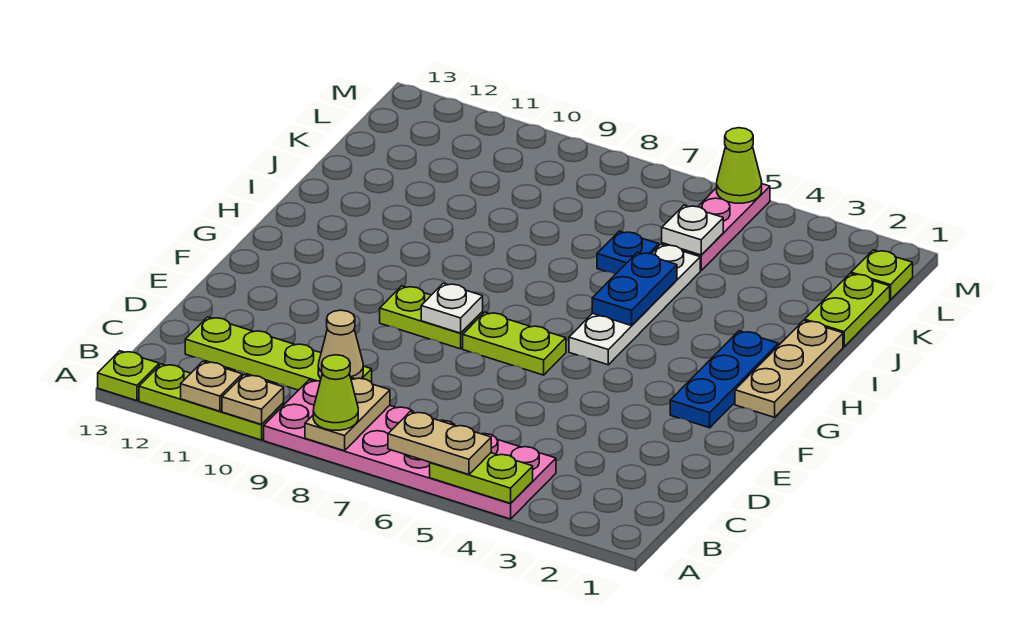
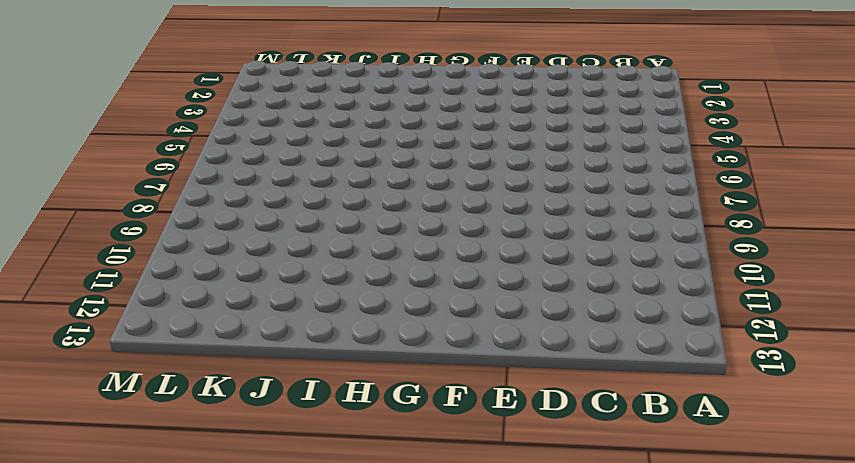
none -> pink plate A4:B9 level 1
none -> lime plate A10:A12 level 1
none -> lime plate A13 level 1

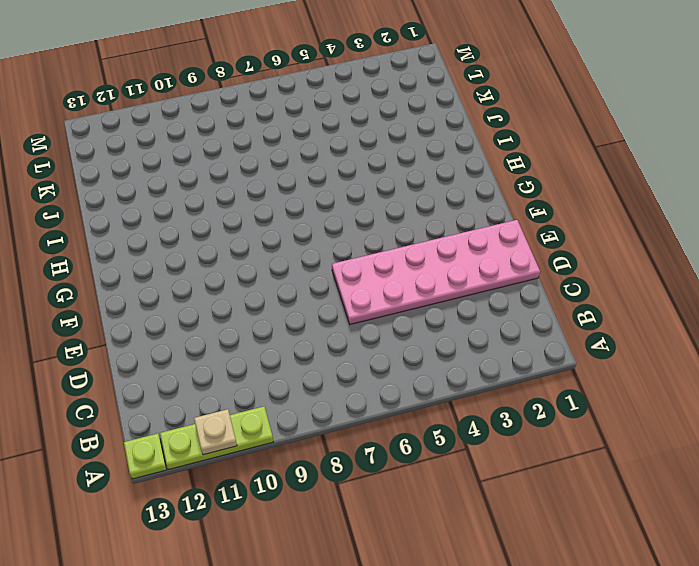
pink plate D1:E6 level 1 -> pink plate A4:B9 level 1
none -> lime plate C9:C12 level 1
none -> blue plate F2:H2 level 1
none -> lime plate F6:F7 level 1

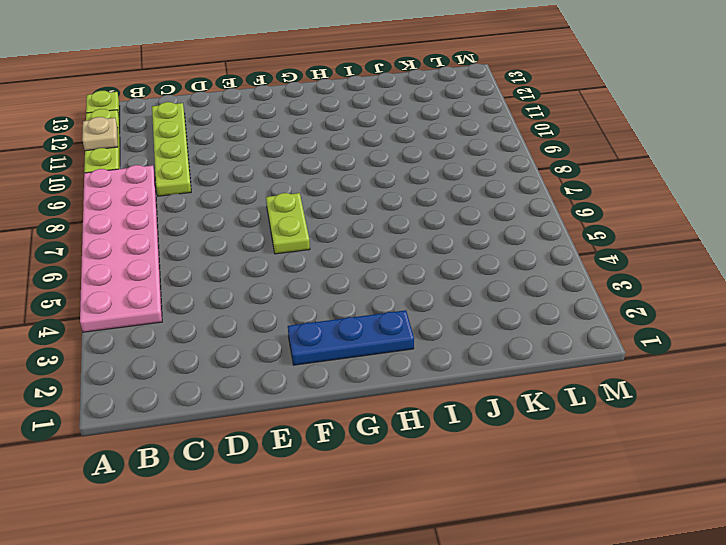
none -> lime plate F8:F9 level 1
none -> tan plate G1:I1 level 1
none -> white plate G5:J5 level 1

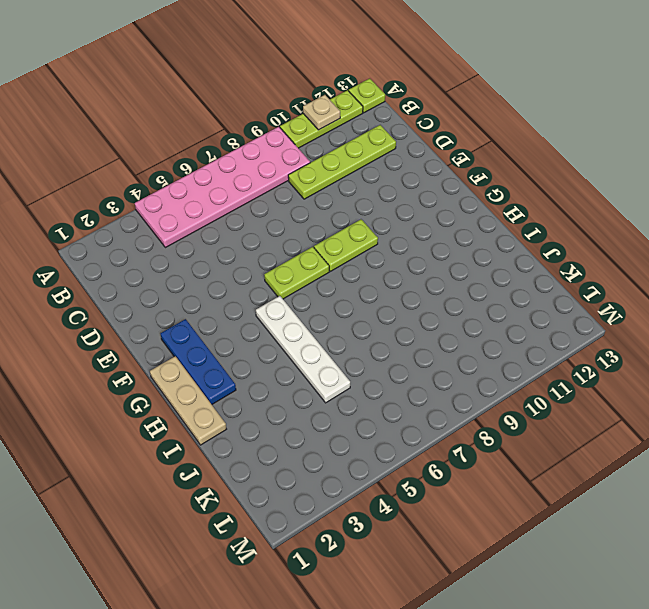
none -> lime plate J1:K1 level 1
none -> blue plate J6 level 1
none -> pink plate K5:M5 level 1

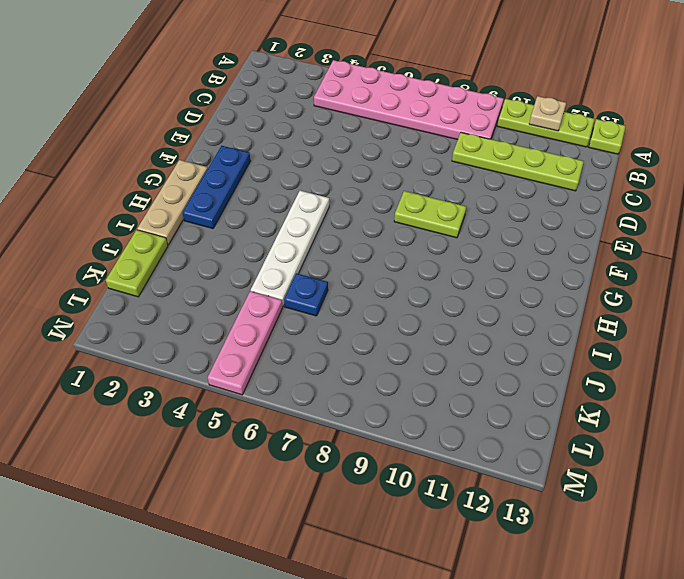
none -> lime plate F6:F7 level 1
none -> lime plate L1 level 1
none -> lime plate A4:A5 level 2

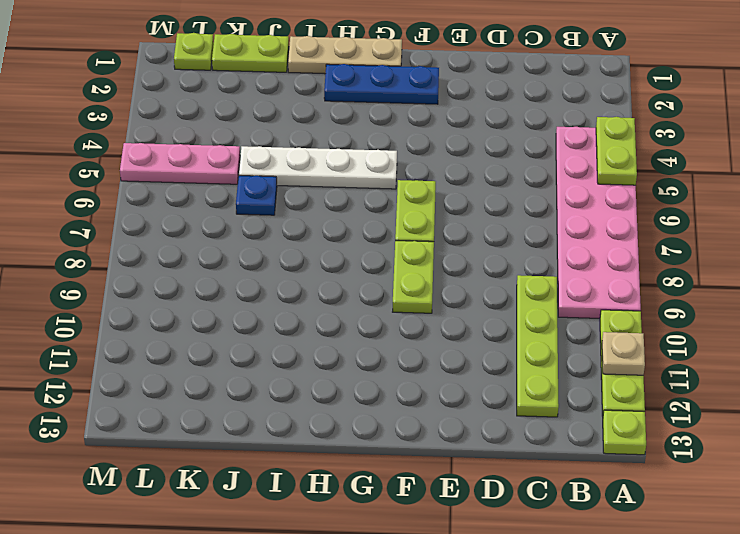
none -> tan plate A8:B8 level 2
none -> tan plate A10 level 2
none -> tan cone C9 level 2

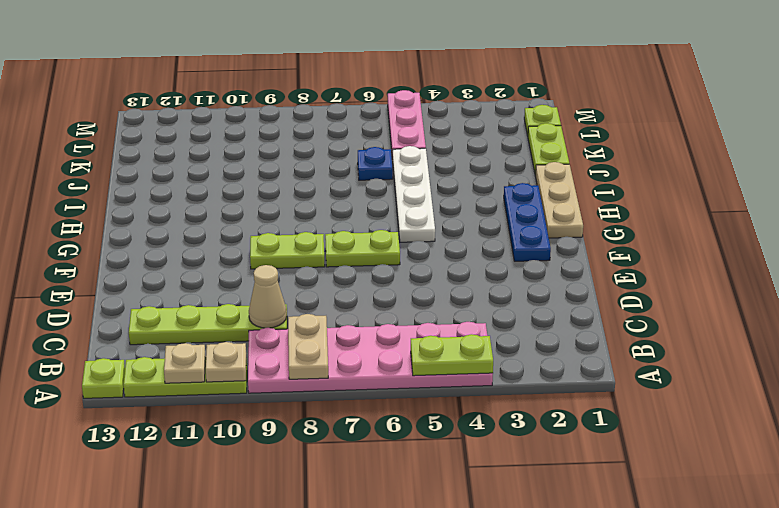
none -> white plate F8 level 2
none -> blue plate H5:I5 level 2
none -> white plate K5 level 2

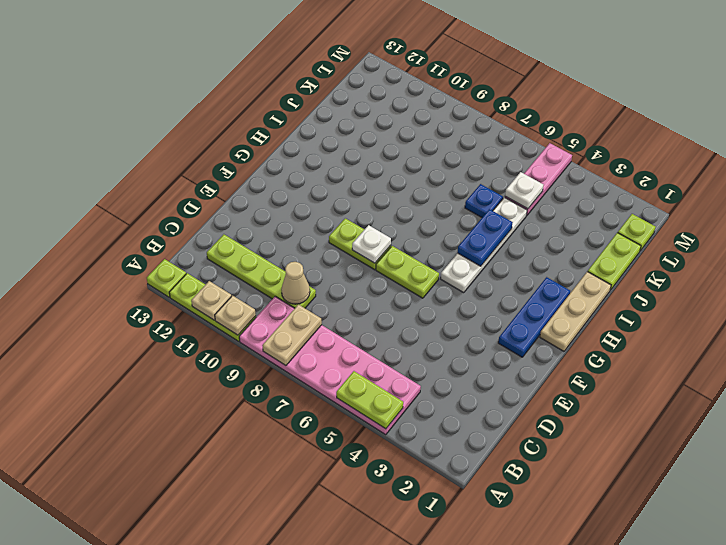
none -> lime cone M5 level 2
none -> tan plate A5:A6 level 3
none -> lime cone A8 level 3

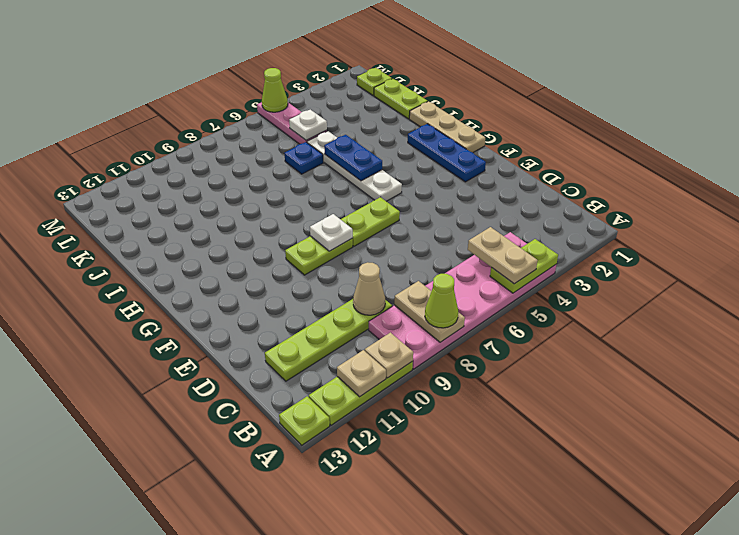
tan plate A5:B5 level 3 -> tan plate A5:A6 level 3

